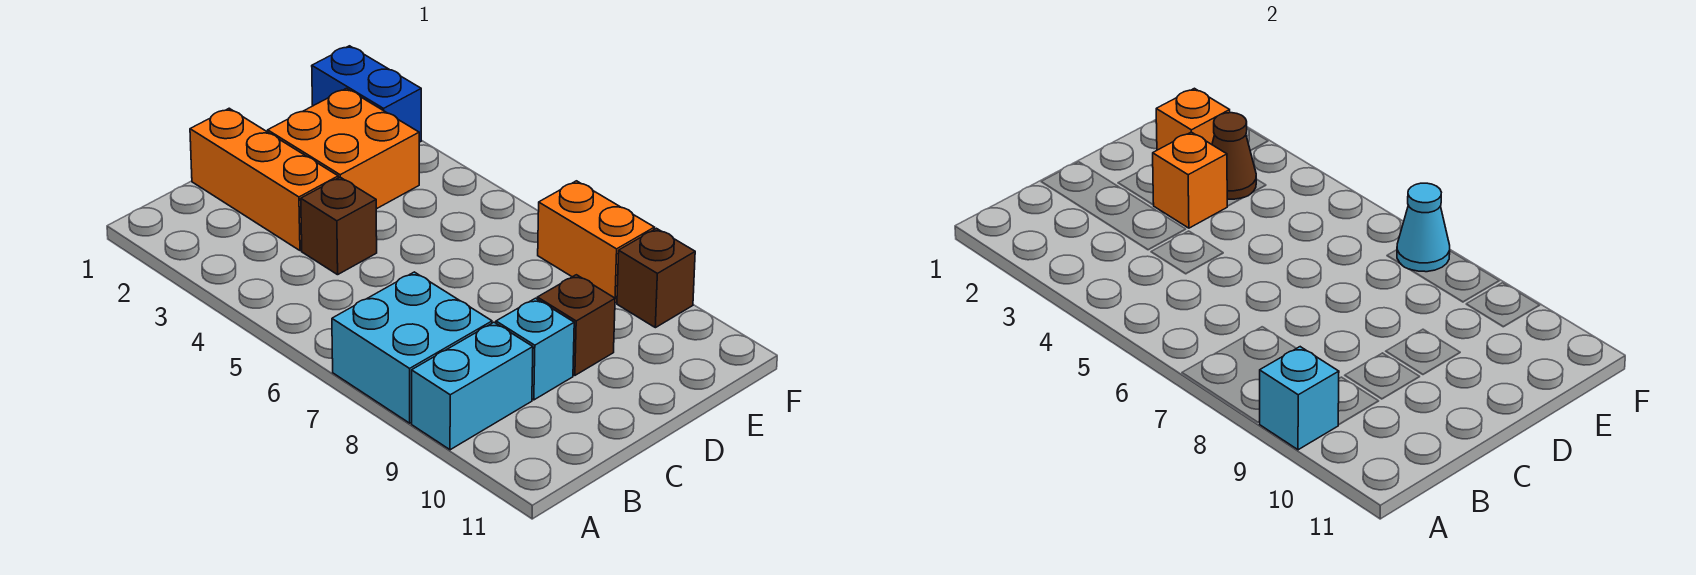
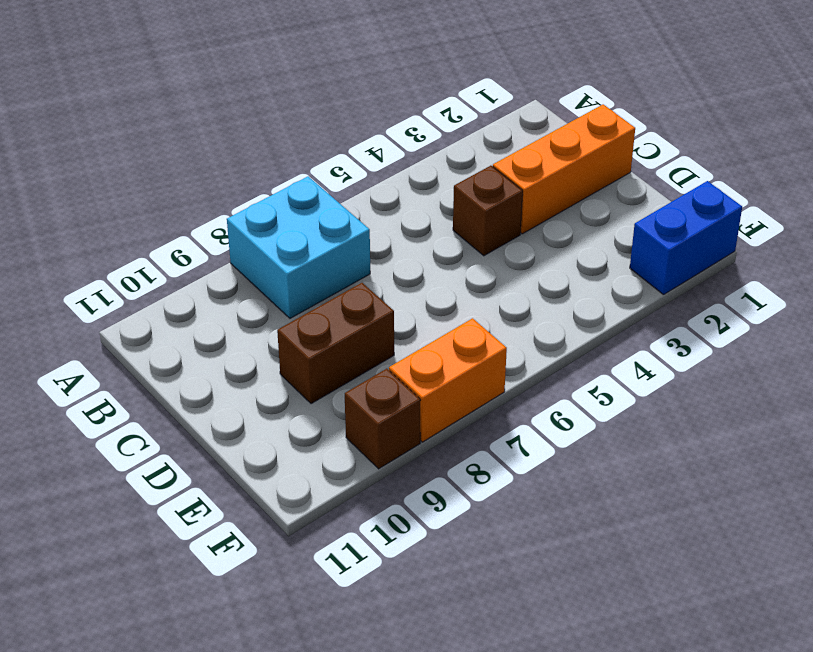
brown brick D8:D9 level 1 -> brown brick D9 level 1
none -> cyan brick A9:B9 level 1
none -> cyan brick C9 level 1
none -> orange brick D2:E3 level 1

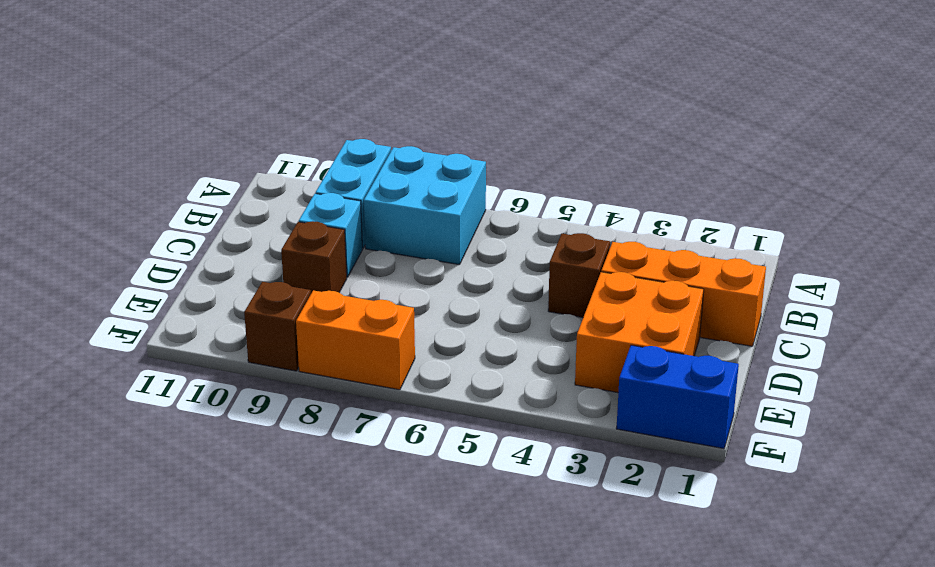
none -> cyan brick A9 level 2
none -> orange brick D3 level 2
none -> orange brick E2 level 2

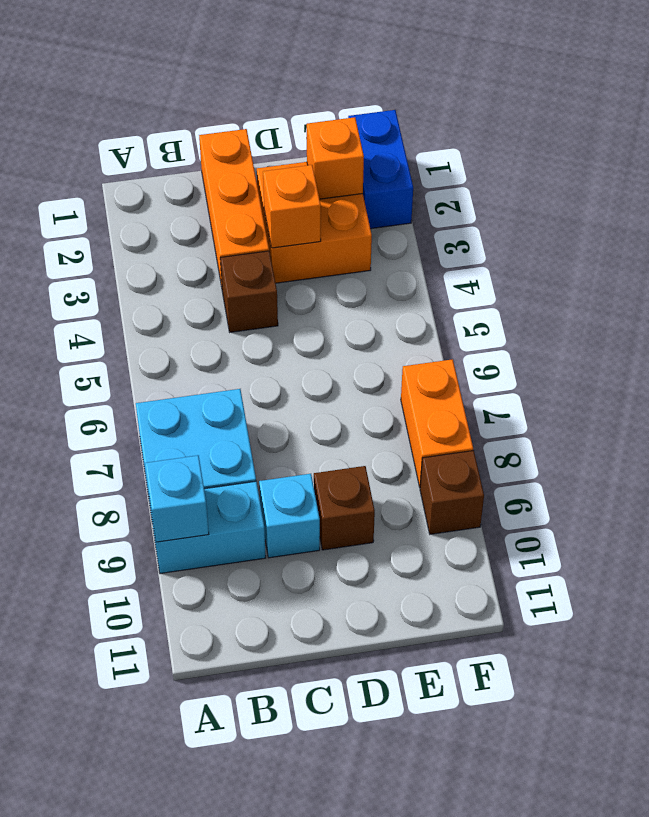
none -> brown cone E3 level 2
none -> cyan cone F7 level 2

